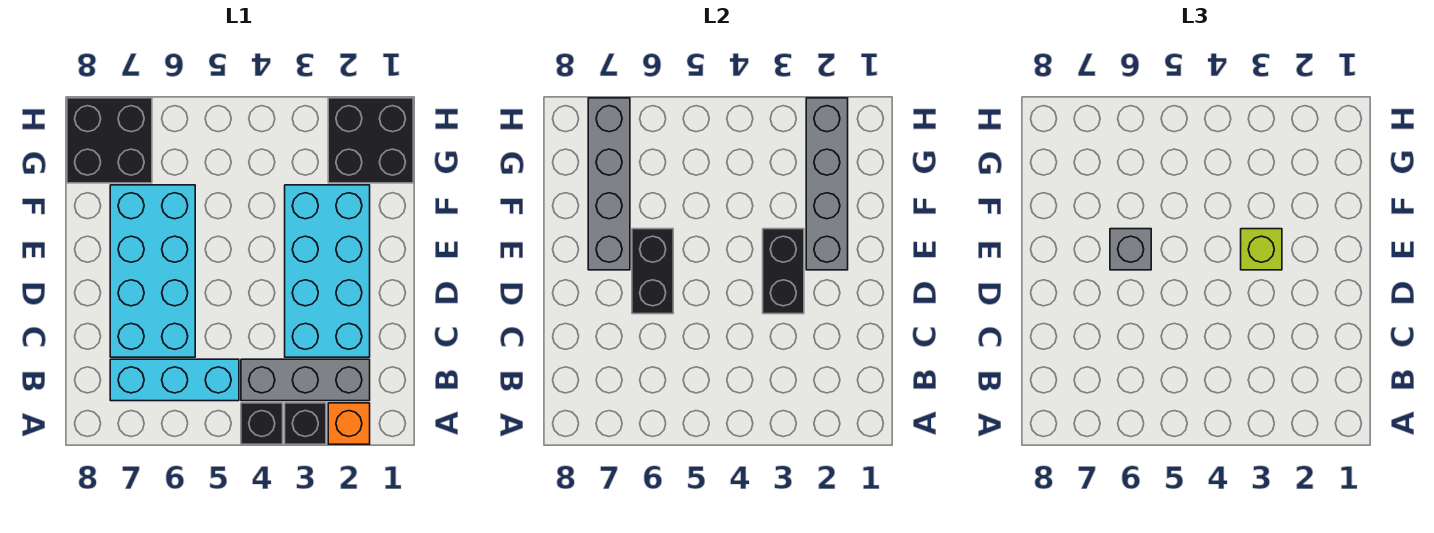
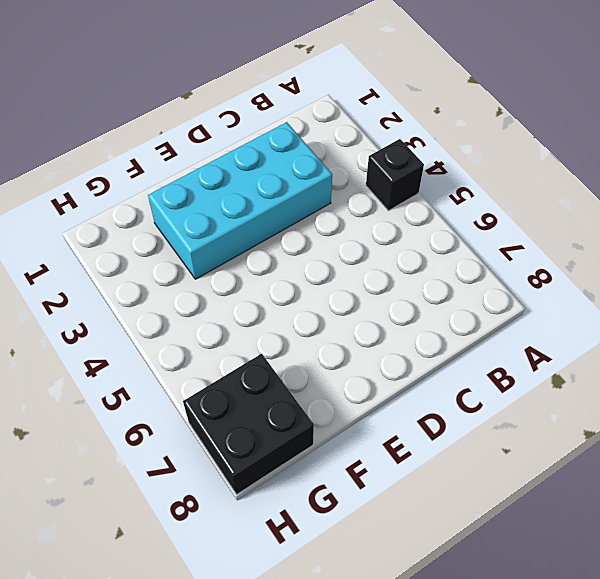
none -> orange brick A2 level 1
none -> black brick A3 level 1
none -> grey brick B2:B4 level 1

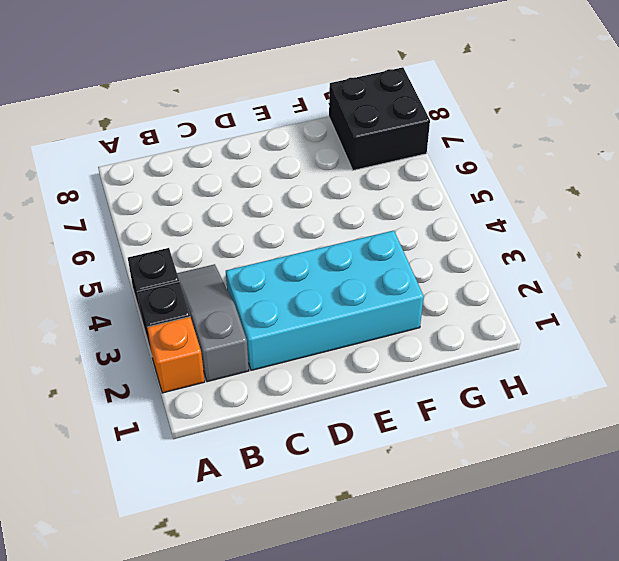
grey slope B2:B4 level 1 top 2 -> grey brick B2:B4 level 1
none -> cyan brick B5:B7 level 1
none -> cyan brick C6:F7 level 1
none -> black brick G1:H2 level 1

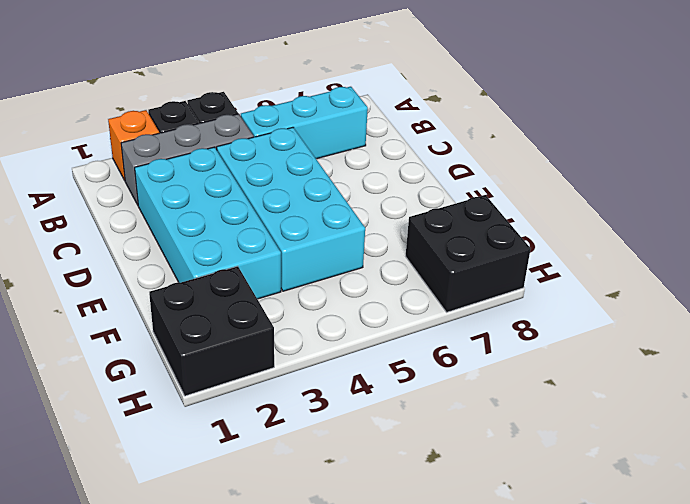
cyan brick C4:F5 level 1 -> cyan brick C6:F7 level 1
none -> black brick D3:E3 level 2
none -> black brick D6:E6 level 2
none -> grey brick E2:H2 level 2

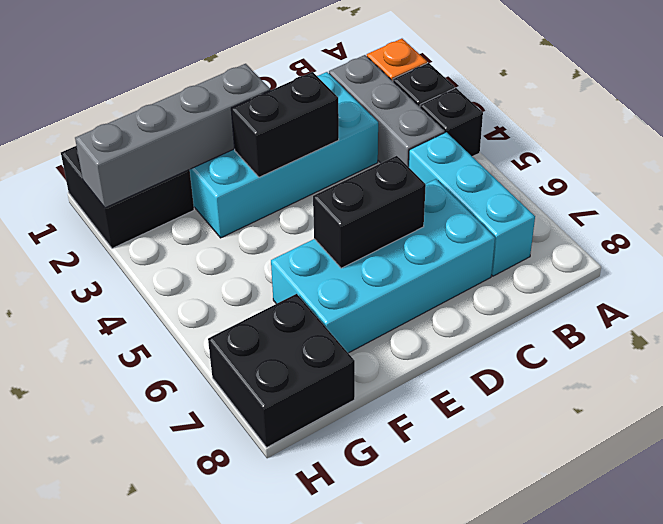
none -> grey brick E7:H7 level 2
none -> lime brick E3 level 3
none -> grey brick E6 level 3

